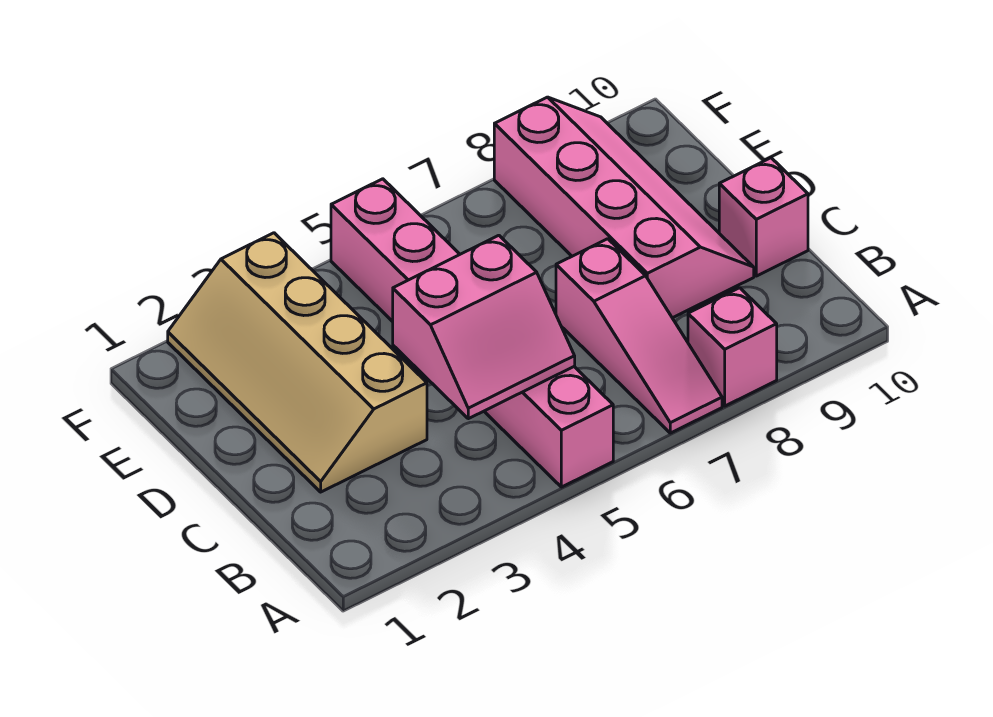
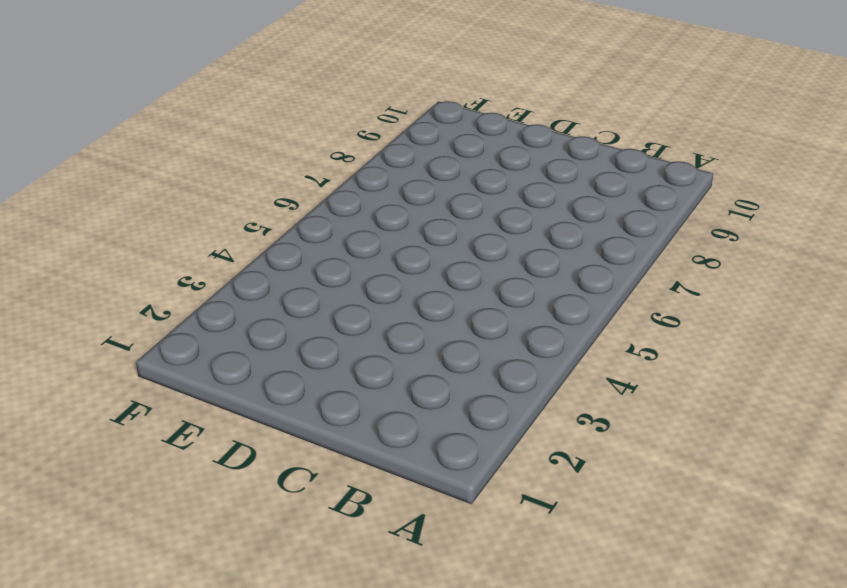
none -> pink brick A5:F5 level 1
none -> pink slope A7:C7 level 1 top C

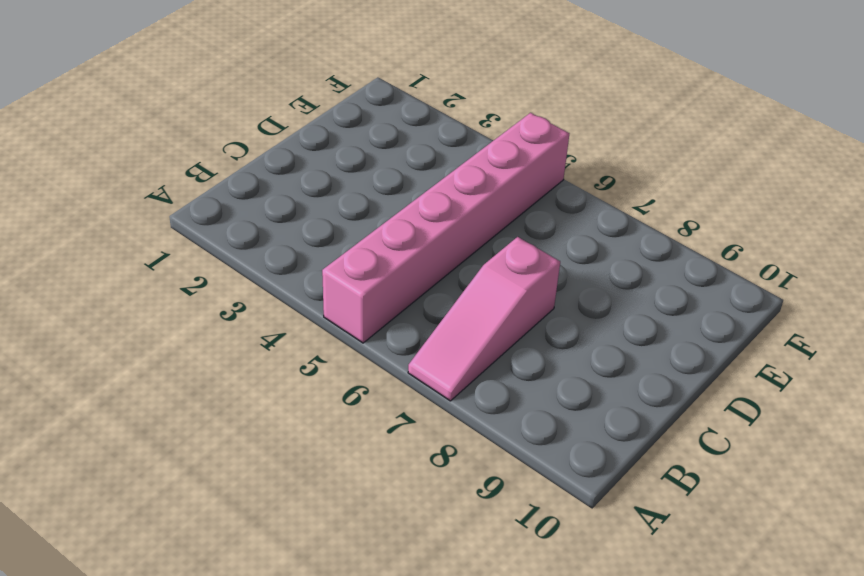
none -> pink brick A8 level 1
none -> tan slope C2:F3 level 1 top 3

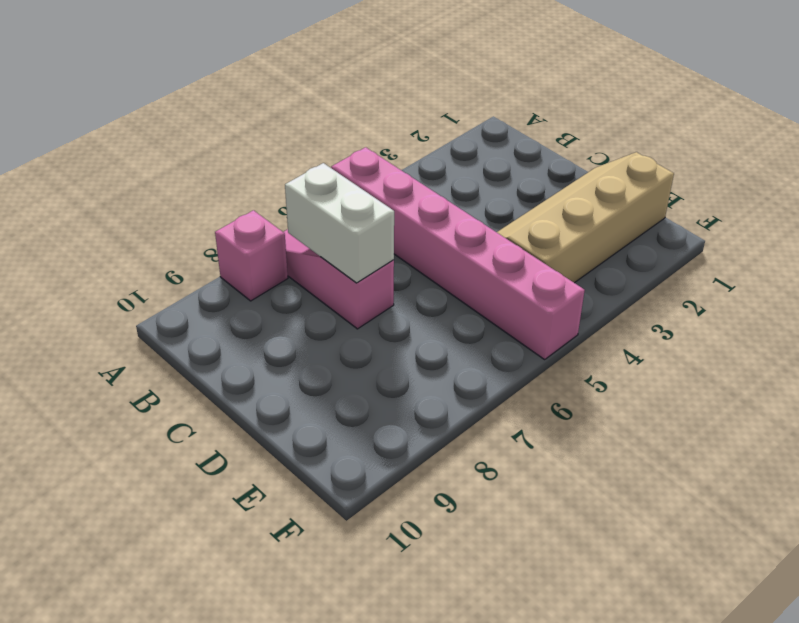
white brick B7:C7 level 2 -> none
tan slope D1:E4 level 1 top E -> tan slope C2:F3 level 1 top 3
none -> pink slope C8:F9 level 1 top 8
none -> pink brick C10 level 1

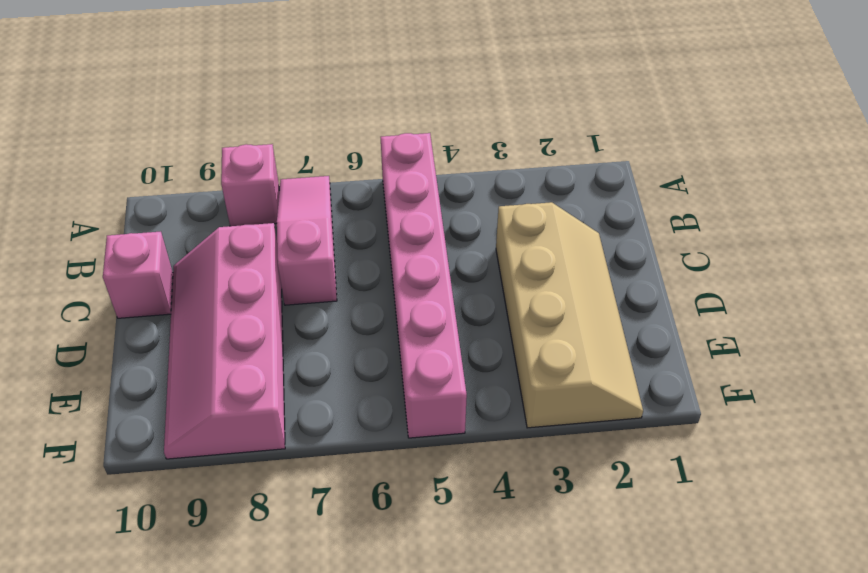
none -> pink slope B4:C5 level 2 top C

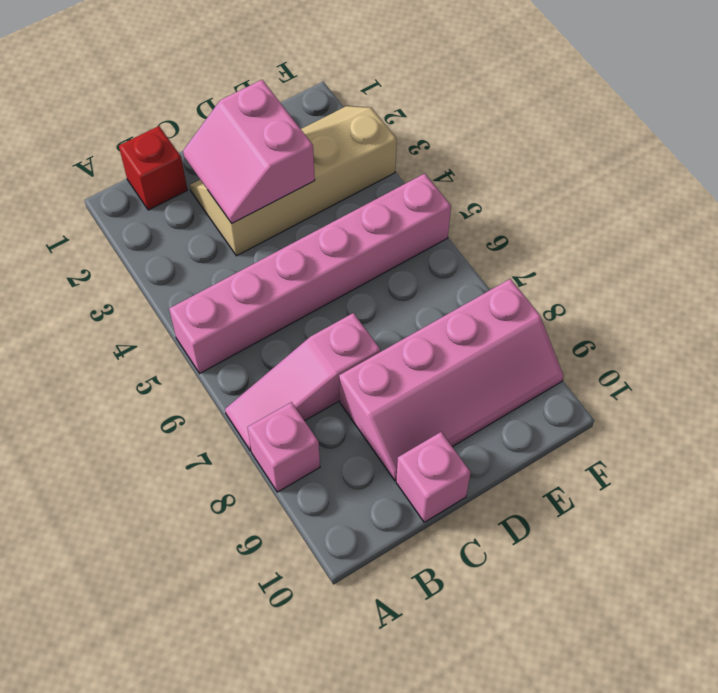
red brick B1 level 1 -> none
pink slope C2:D3 level 2 top D -> pink slope B4:C5 level 2 top C

